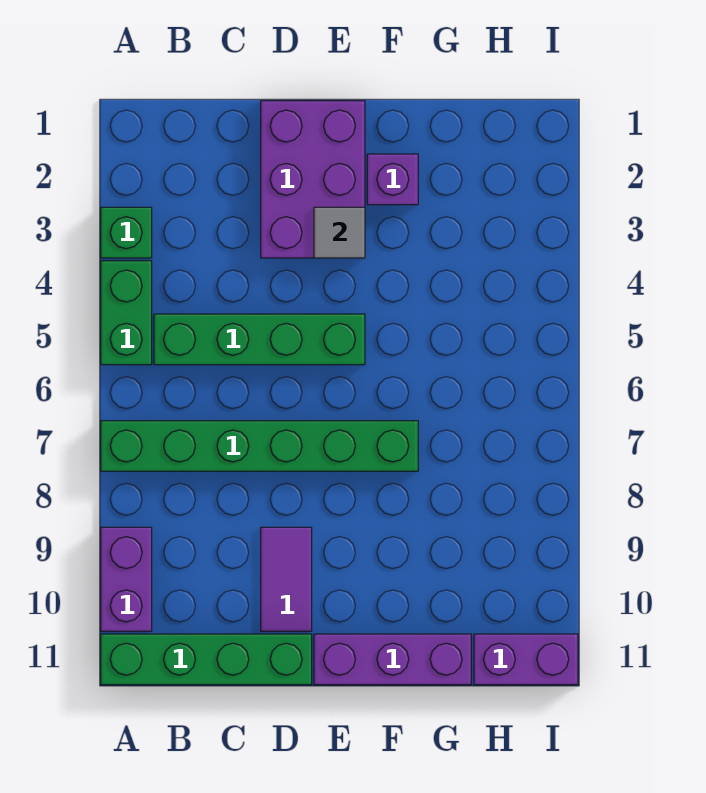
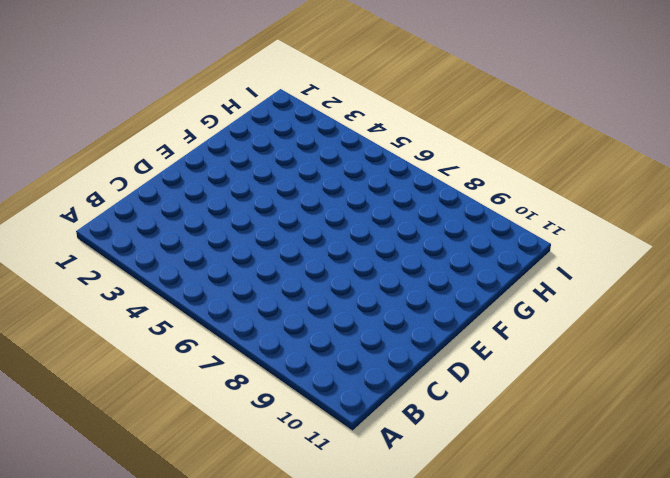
none -> green brick A3 level 1
none -> green brick A4:A5 level 1
none -> green brick A7:F7 level 1

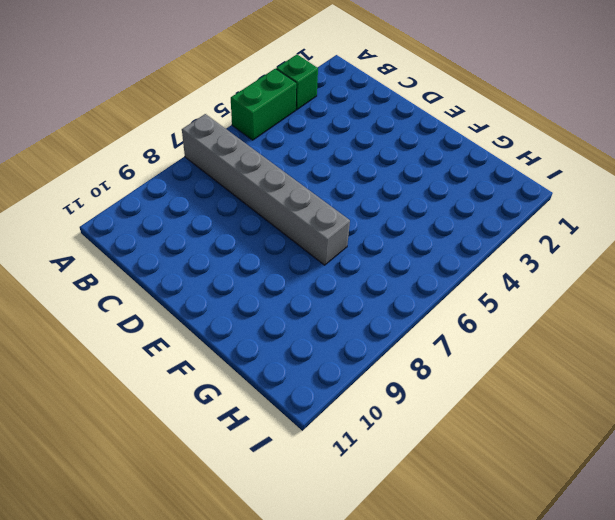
grey brick A7:F7 level 1 -> green brick A7:F7 level 1
none -> purple brick A9:A10 level 1
none -> green brick A11:D11 level 1
none -> green brick B5:E5 level 1

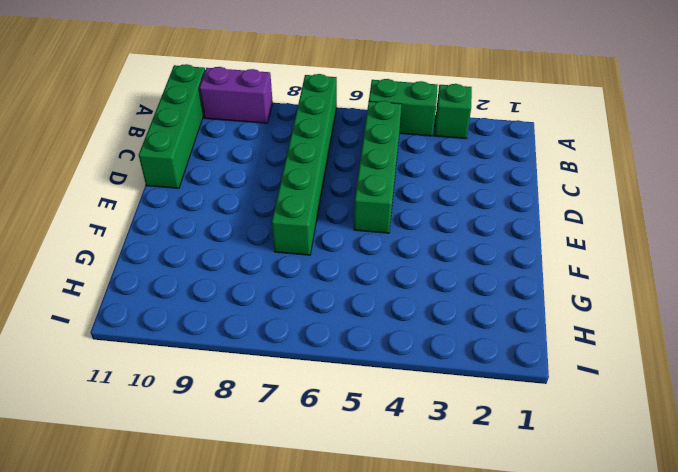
none -> purple brick D1:E3 level 1
none -> purple tile D9:D10 level 1
none -> purple brick E11:G11 level 1

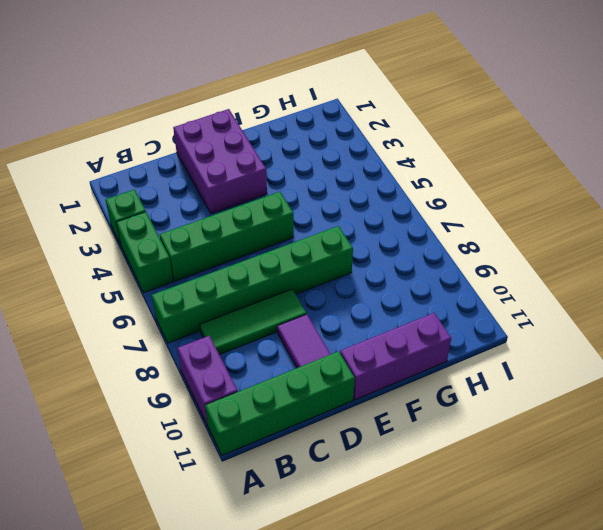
green tile B8:D8 level 1 -> none
none -> purple brick F2 level 1
none -> purple brick H11:I11 level 1
none -> grey tile E3 level 2

